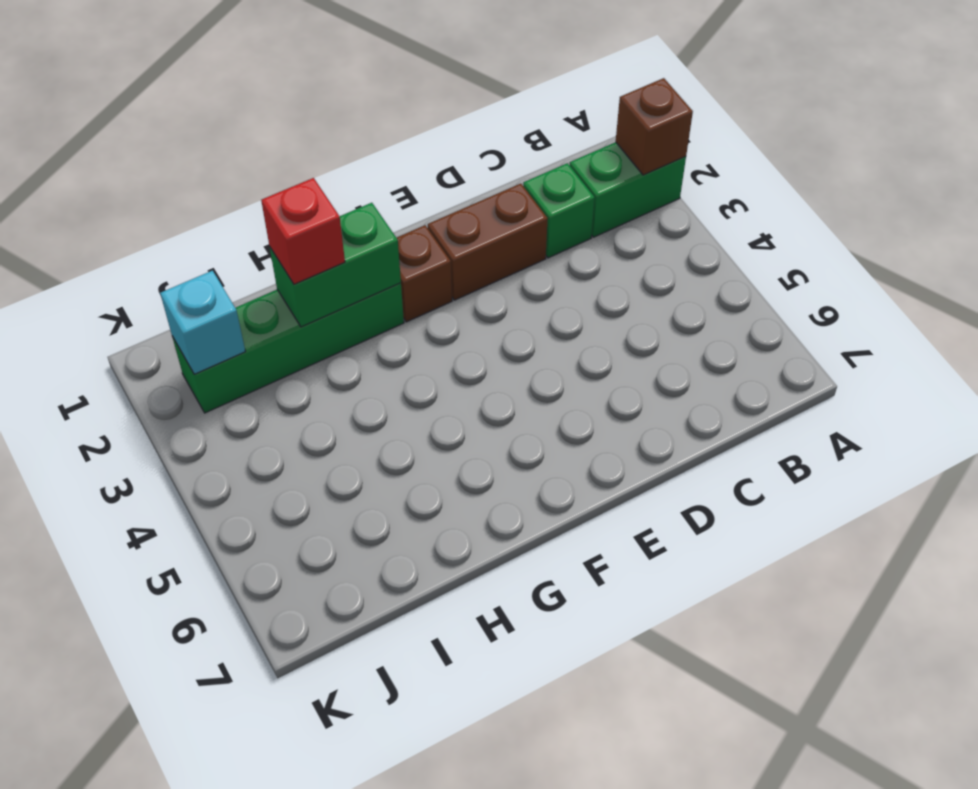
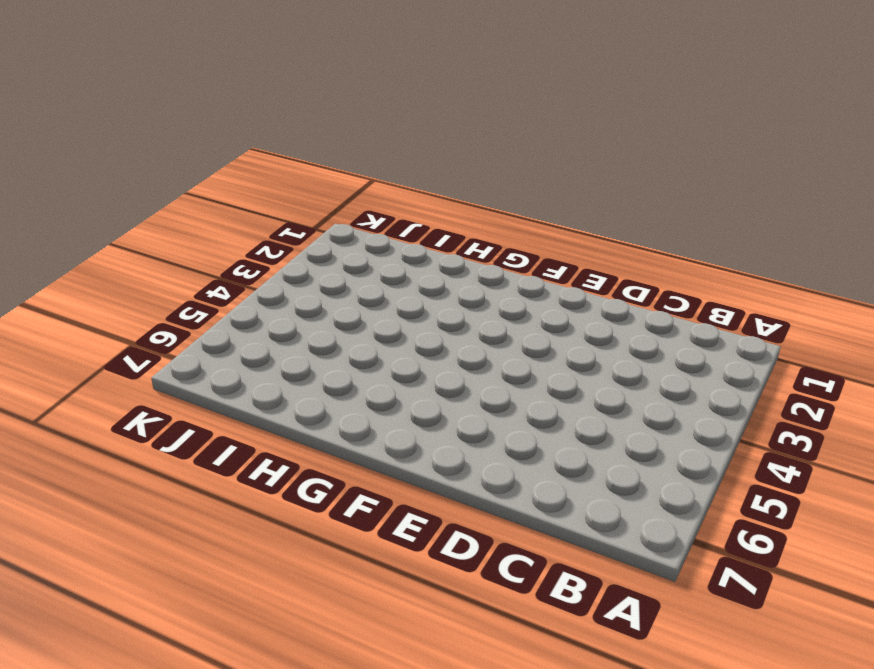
none -> green brick A2:B2 level 1
none -> green brick C2 level 1

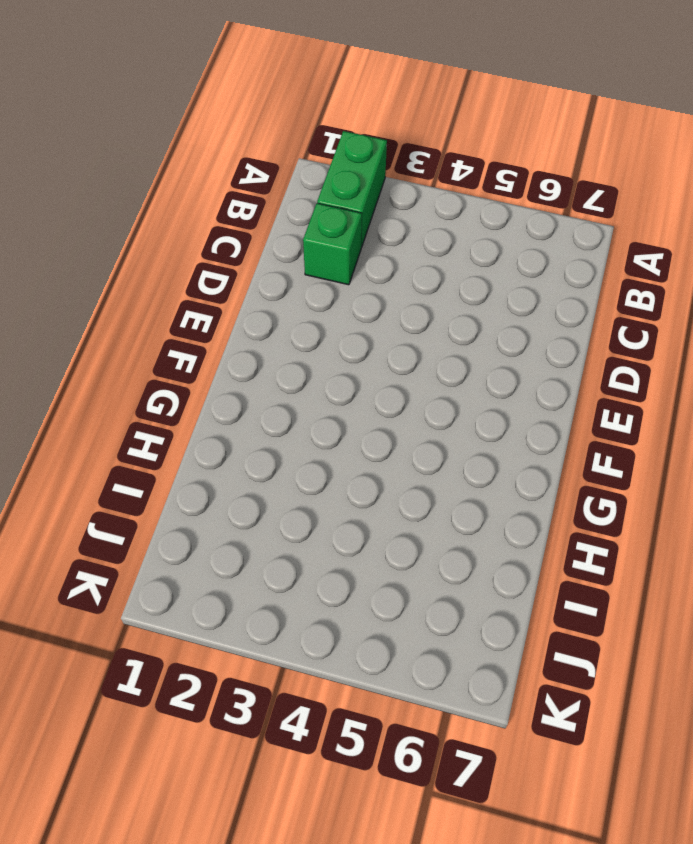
none -> brown brick D2:E2 level 1
none -> brown brick F2 level 1

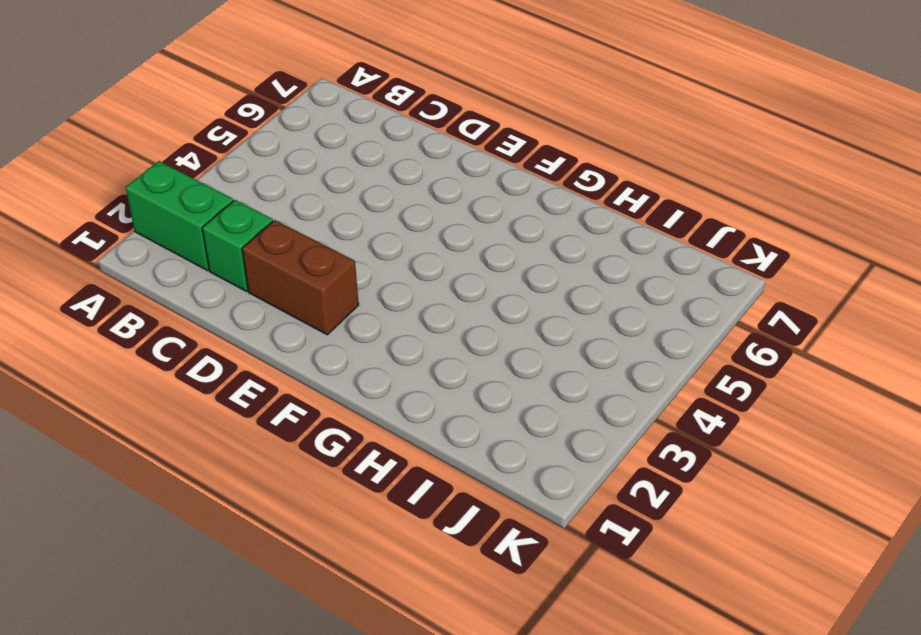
none -> brown brick F2 level 1
none -> green brick G2:J2 level 1

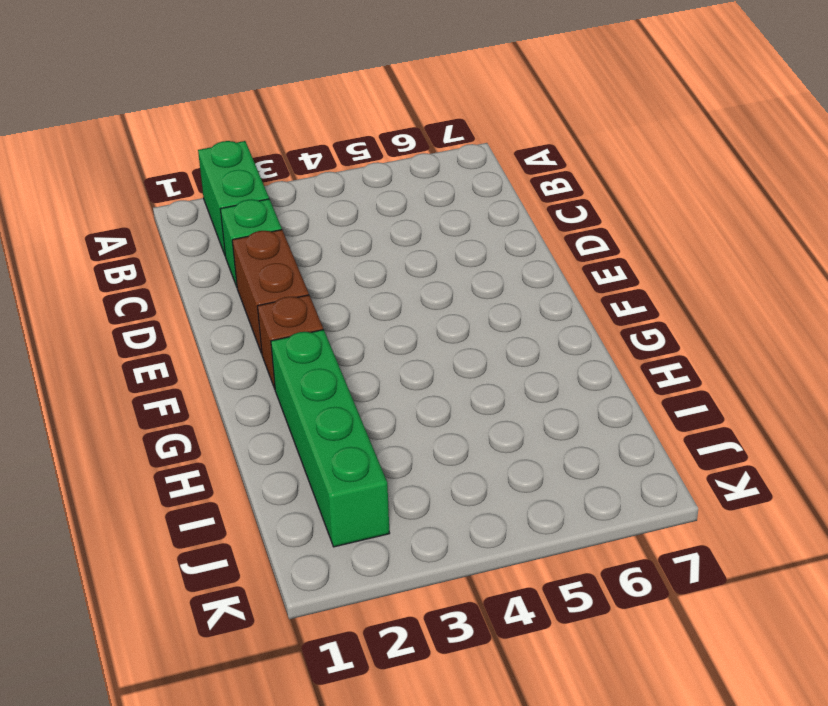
none -> brown brick A2 level 2
none -> green brick G2:H2 level 2

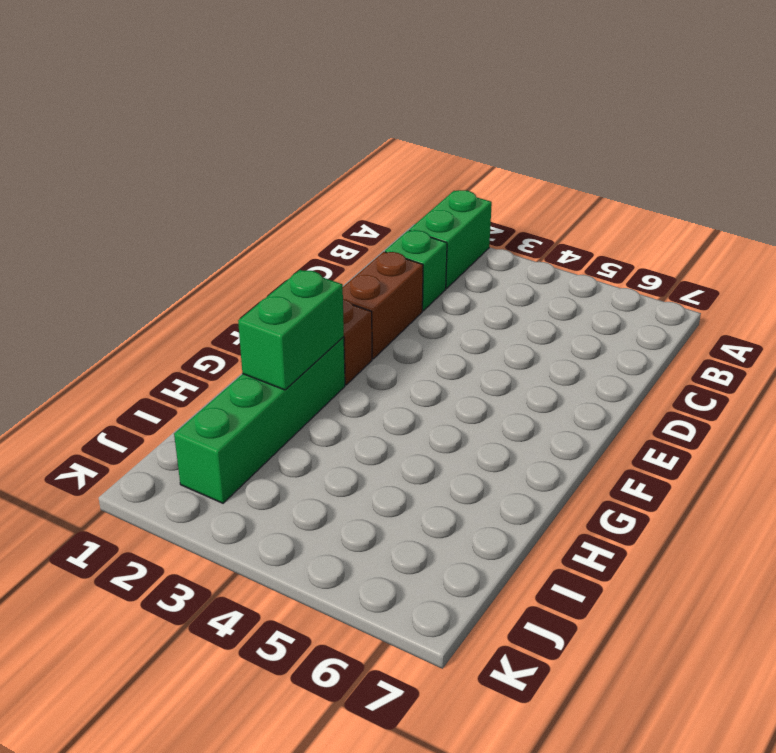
none -> brown brick A2 level 2
none -> cyan brick J2 level 2

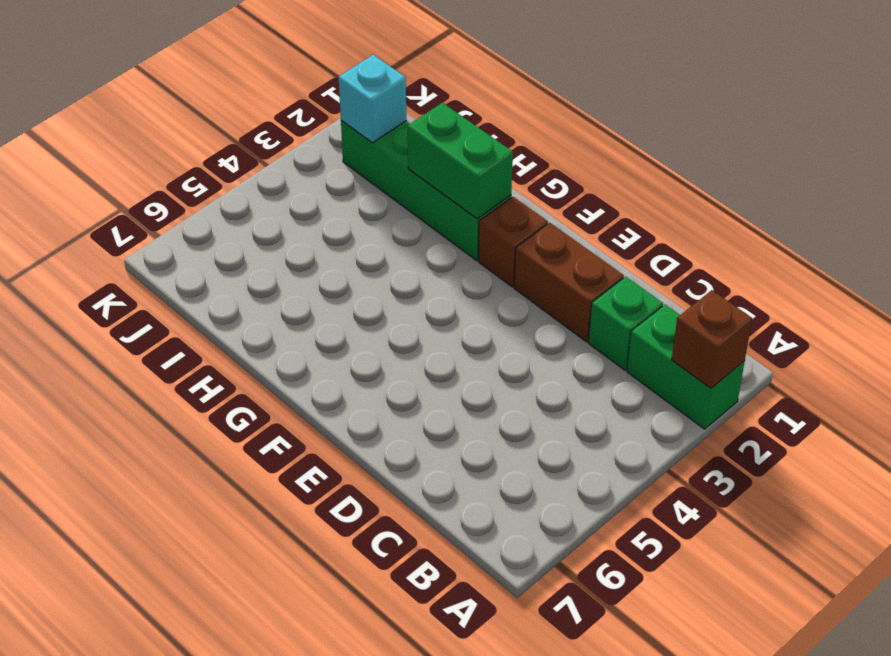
none -> red brick H2 level 3

